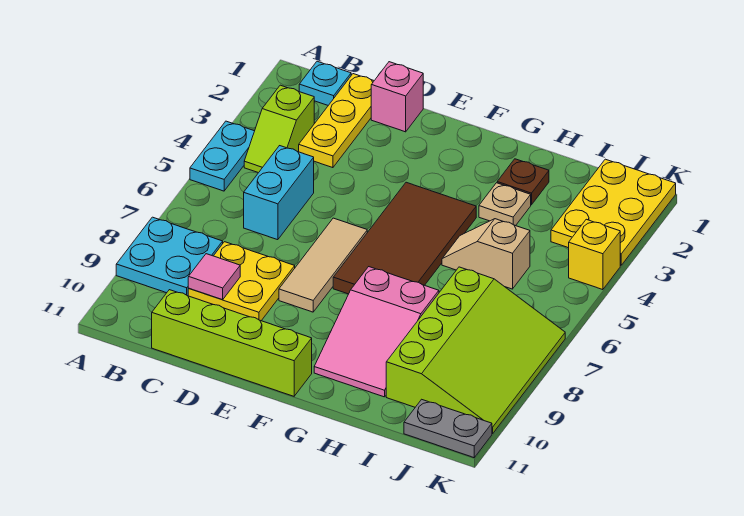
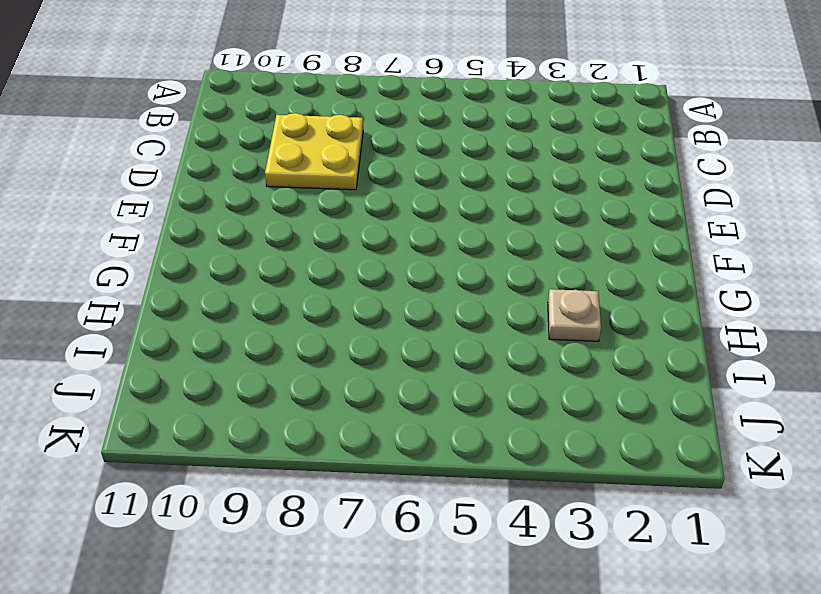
none -> cyan plate A4:A5 level 1
none -> cyan plate A8:B9 level 1
none -> cyan plate B1 level 1

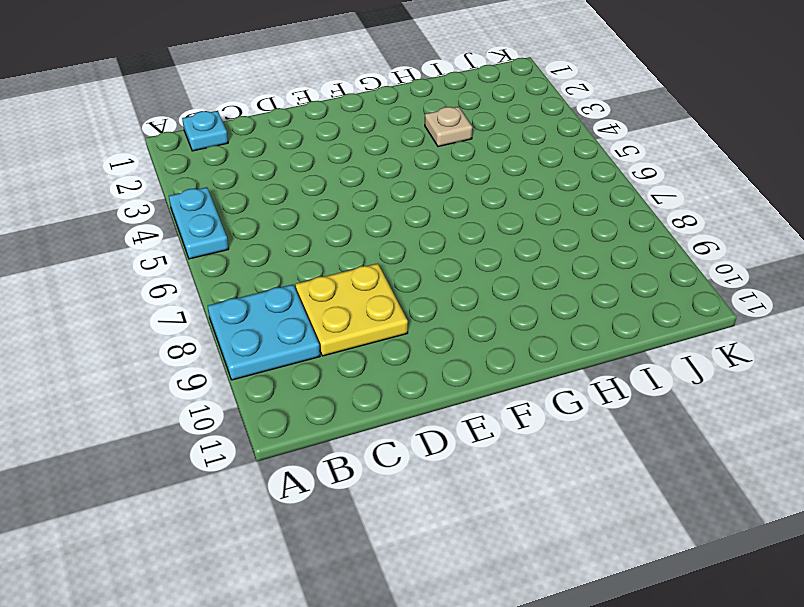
none -> lime slope B3:B4 level 1 top 3
none -> yellow plate C1:C3 level 1
none -> cyan brick C5:C6 level 1

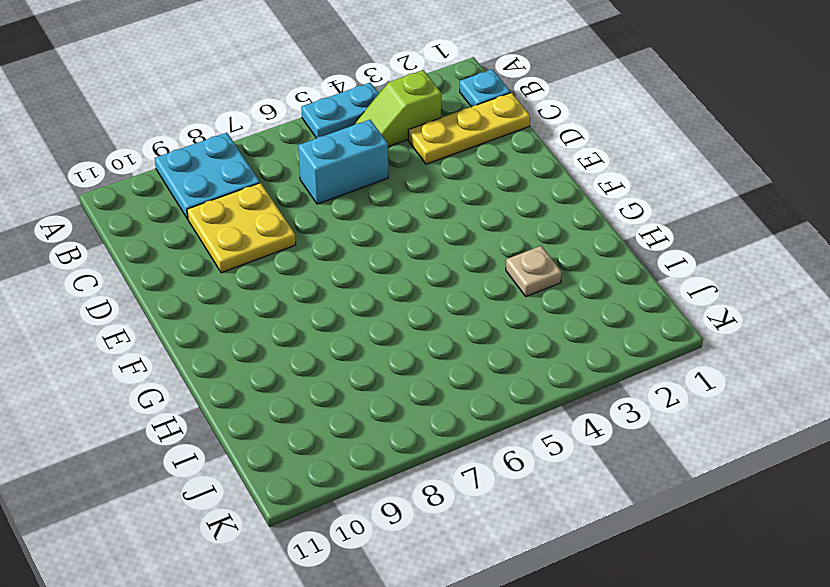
none -> lime brick C11:F11 level 1
none -> pink brick D1 level 1
none -> tan tile E6:E8 level 1

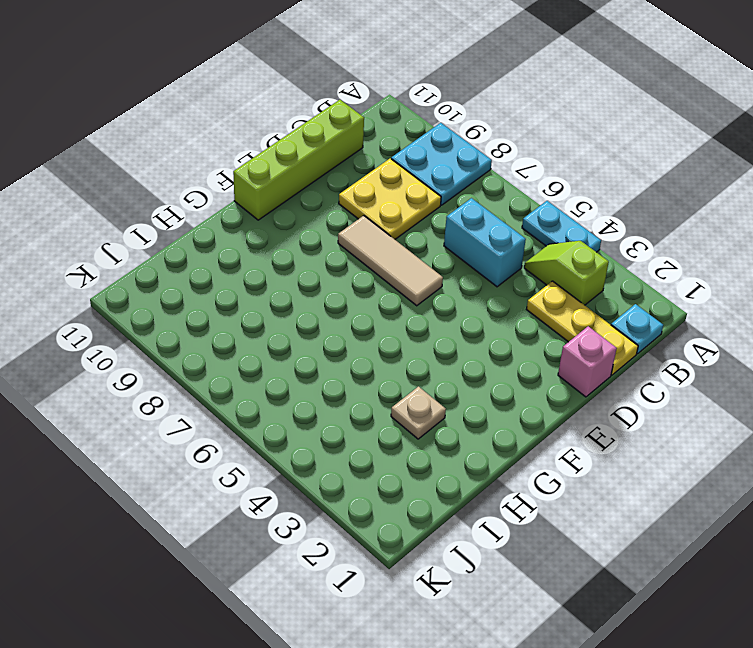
none -> brown tile F4:G7 level 1
none -> pink slope G8:H10 level 1 top 8
none -> brown plate H2 level 1

